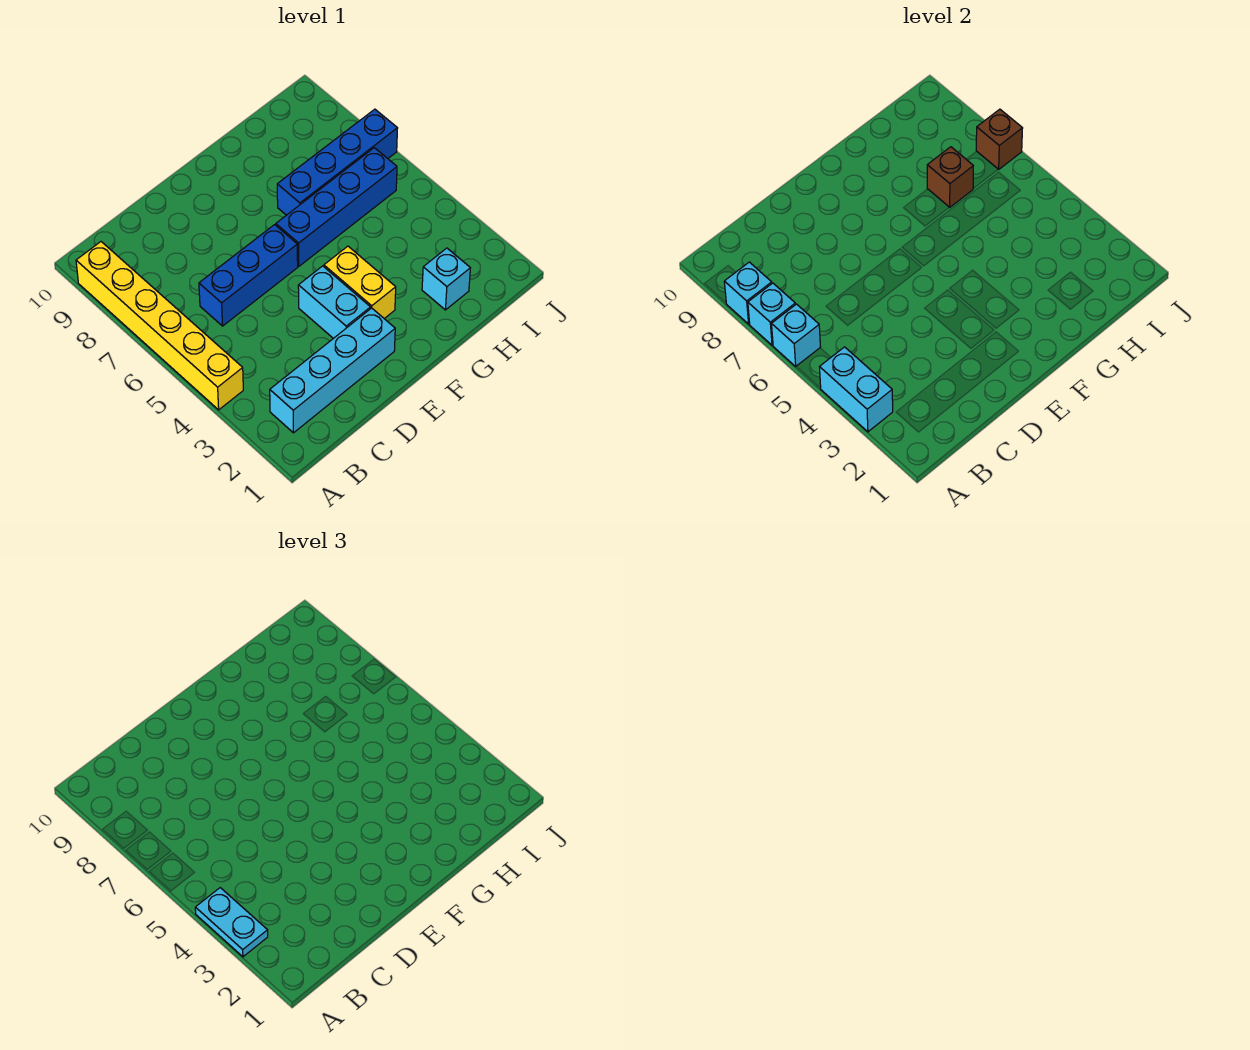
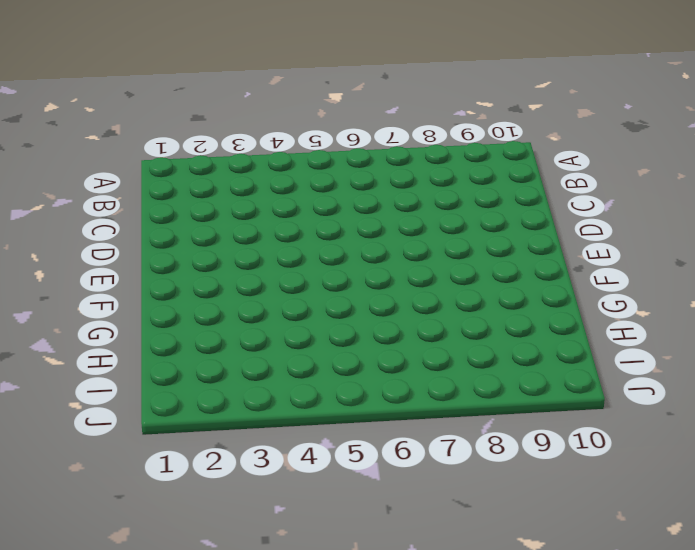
none -> yellow brick A4:A9 level 1
none -> cyan brick B2:E2 level 1
none -> blue brick C6:E6 level 1

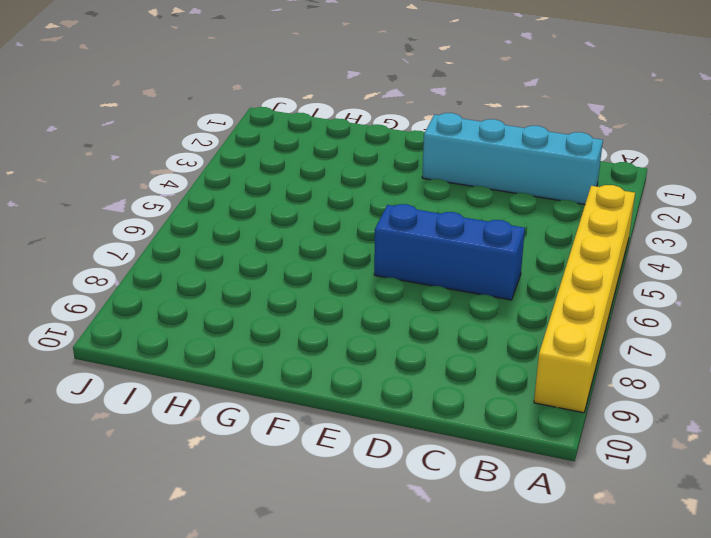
none -> cyan brick E3:E4 level 1
none -> yellow brick F3:F4 level 1
none -> blue brick F6:I6 level 1

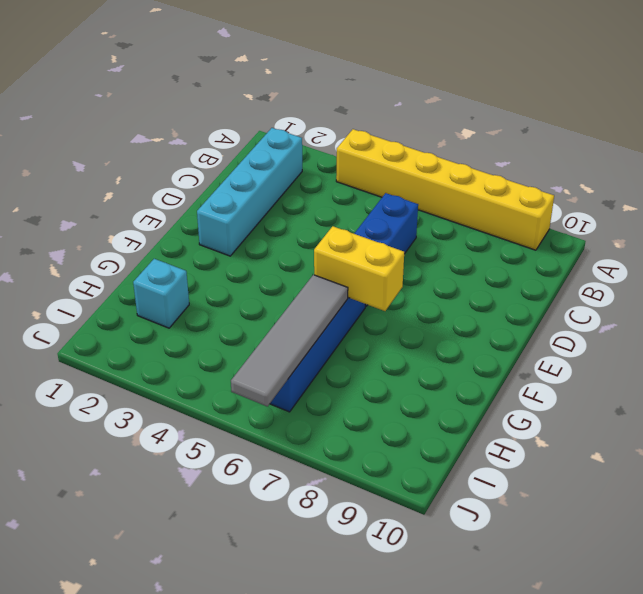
yellow brick F6:F7 level 2 -> yellow brick F3:F4 level 1
grey tile G6:J6 level 2 -> none
none -> cyan brick E3:E4 level 1
none -> blue brick G7:J7 level 1
none -> cyan brick A3:A4 level 2

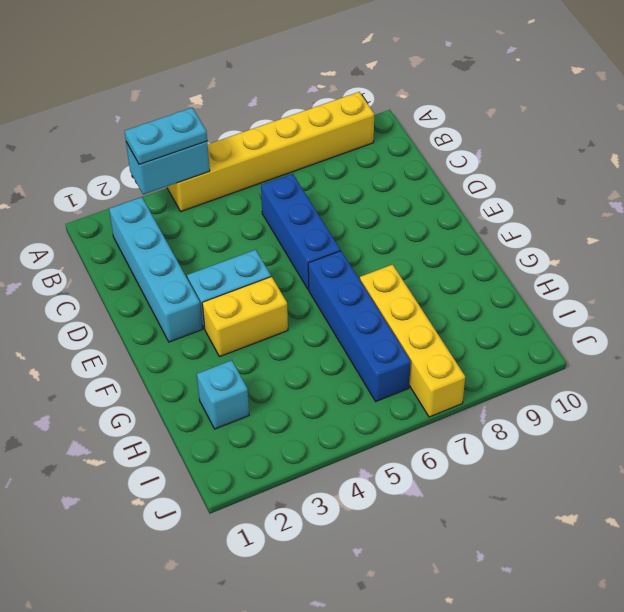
yellow brick G7:J7 level 1 -> blue brick G7:J7 level 1
none -> cyan brick A6 level 2
none -> cyan brick A7 level 2
none -> cyan brick A8 level 2

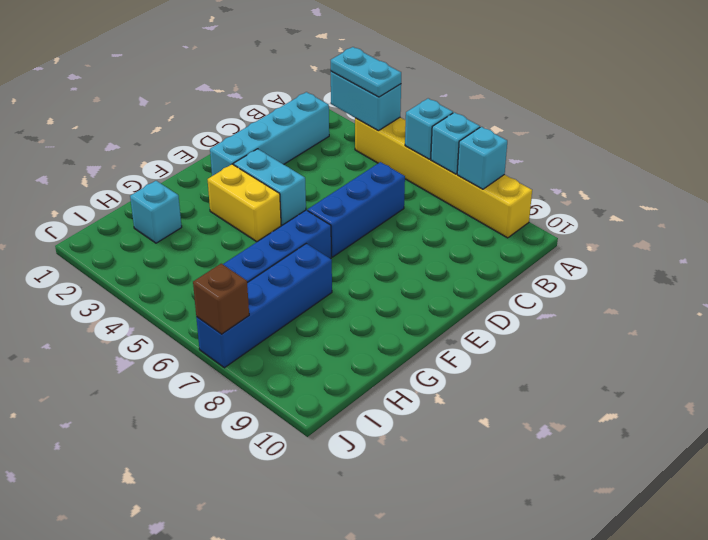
none -> brown brick H7 level 2

